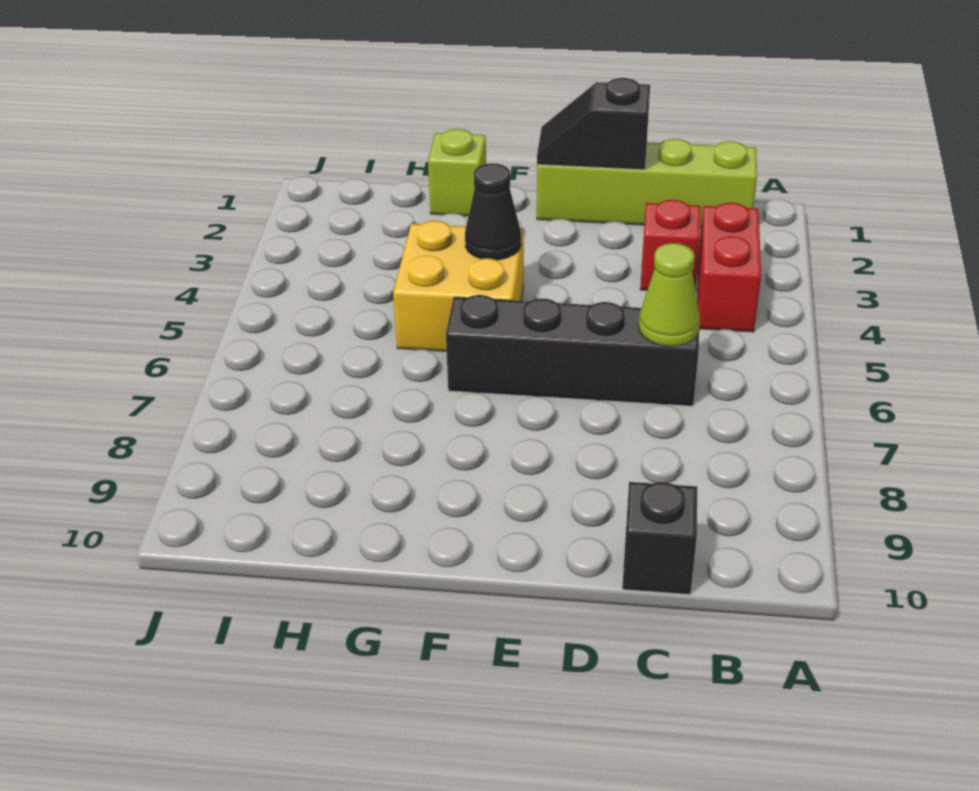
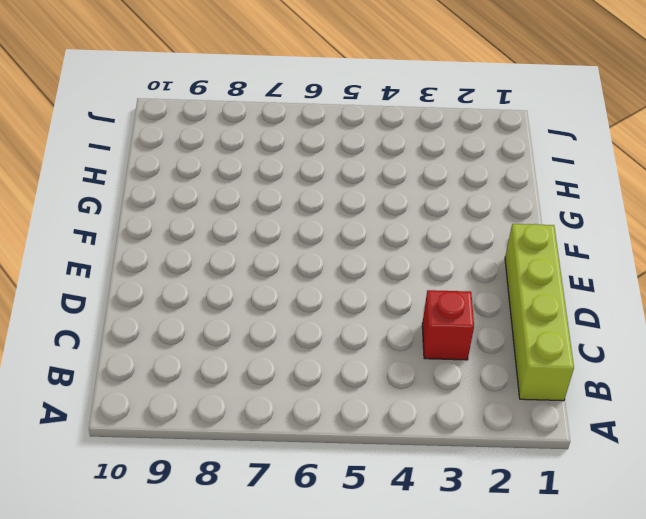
none -> red brick B3:B4 level 1
none -> black brick C6:F6 level 1

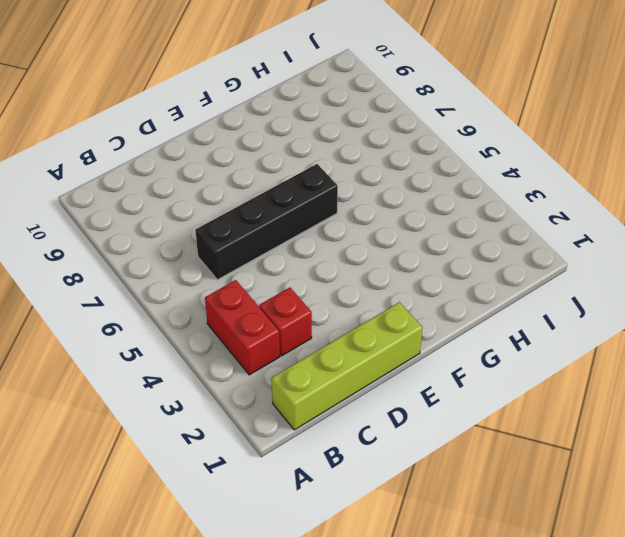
none -> black brick C10 level 1
none -> yellow brick F4:G5 level 1

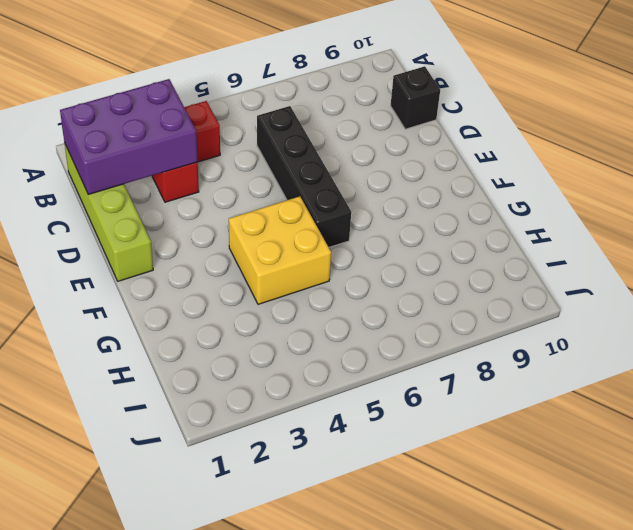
purple brick B1:C3 level 2 -> none
none -> lime brick G1 level 1
none -> lime cone C6 level 2

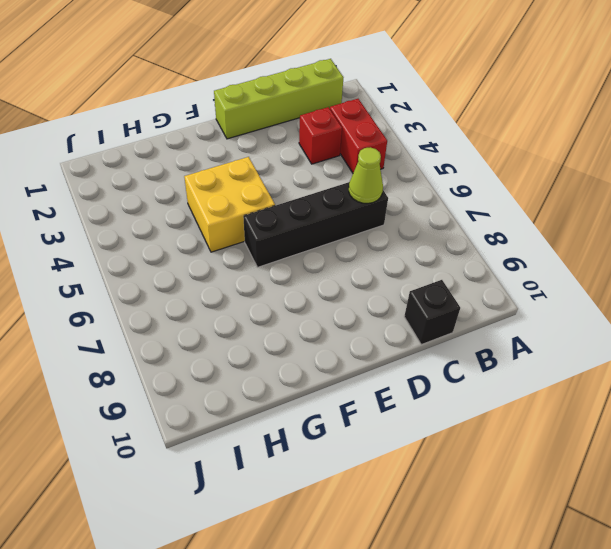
none -> lime brick G1 level 1
none -> black slope D1:E1 level 2 top D

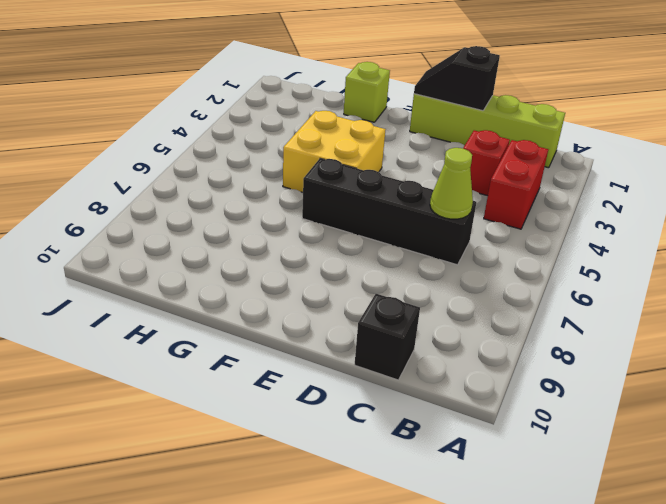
none -> black cone F4 level 2

